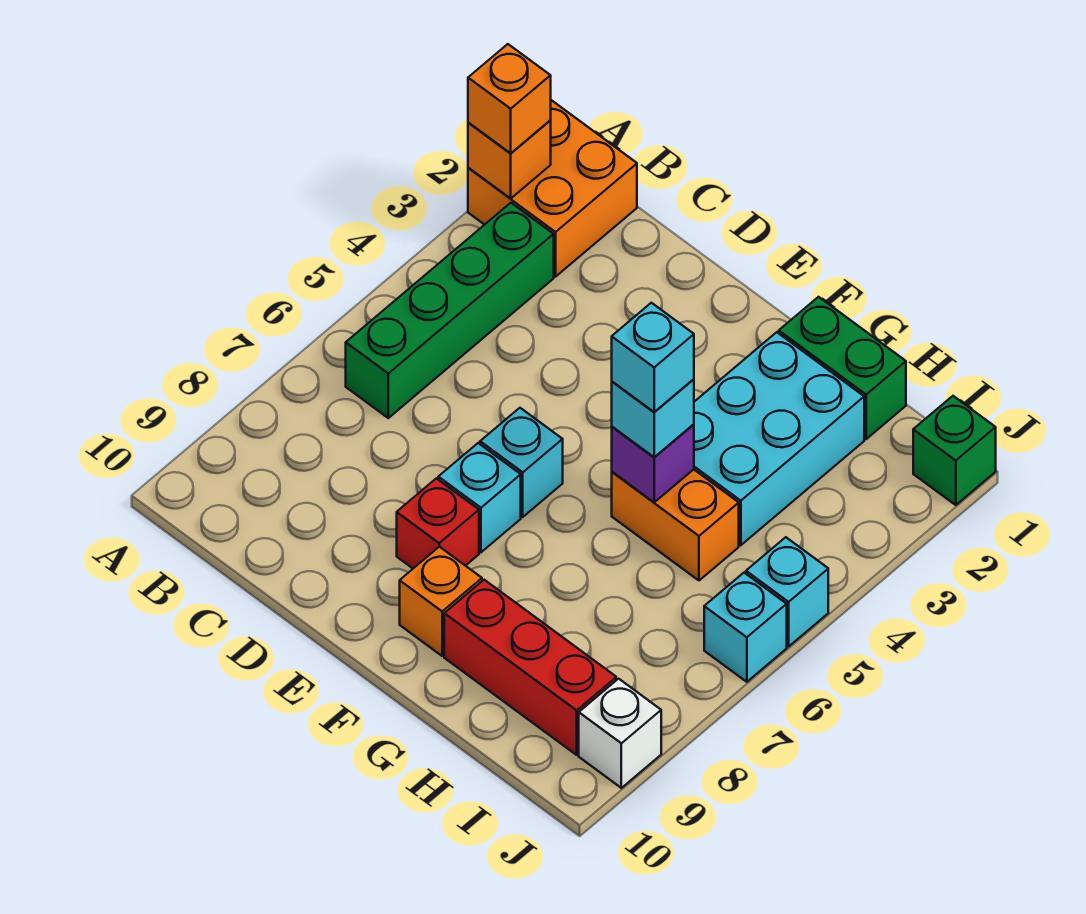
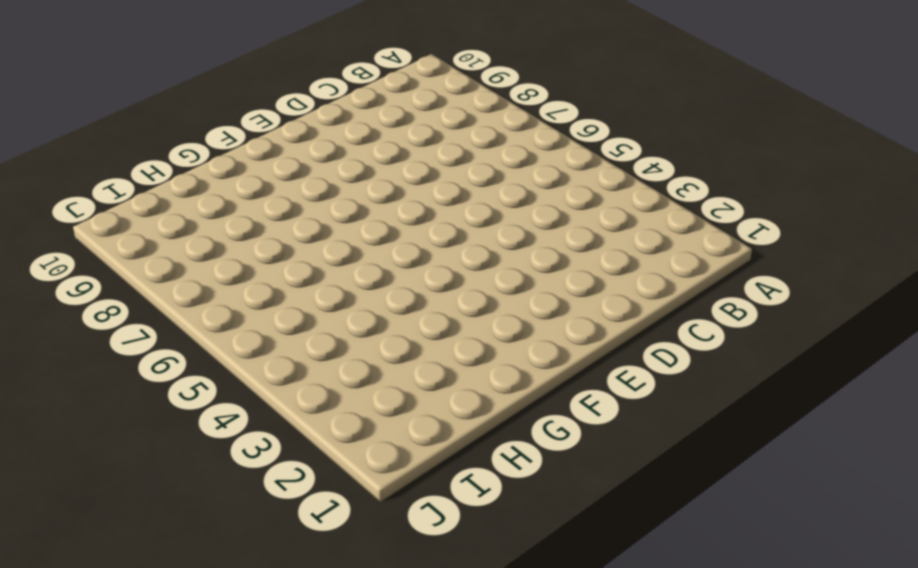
none -> orange brick A1:B2 level 1
none -> green brick B3:B6 level 1
none -> cyan brick E6 level 1

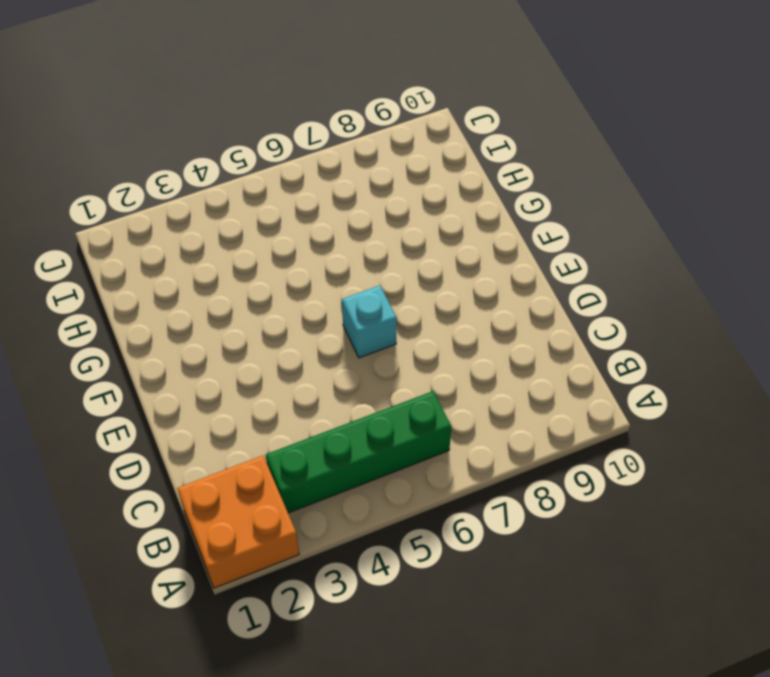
none -> cyan brick E7 level 1
none -> red brick E8 level 1
none -> orange brick F9 level 1

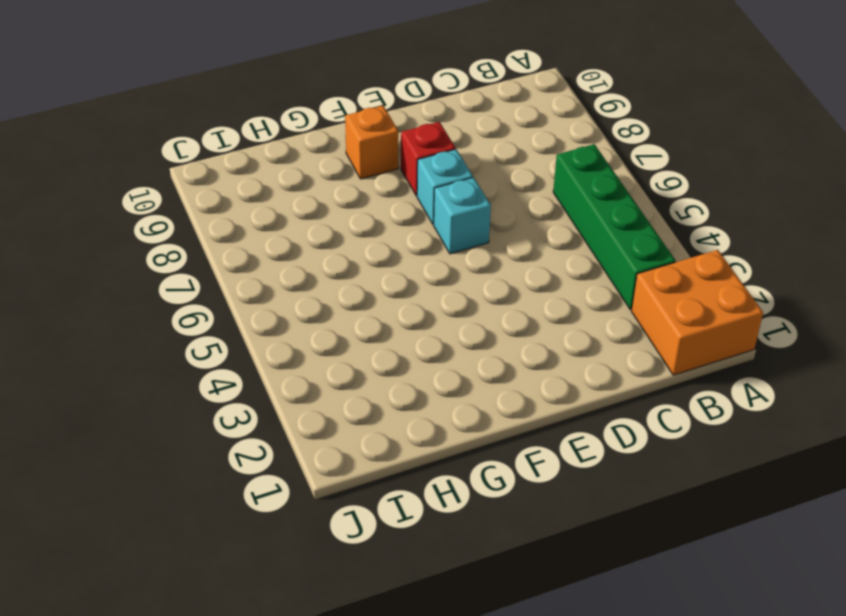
none -> green brick G1:H1 level 1
none -> cyan brick G2:H4 level 1
none -> orange brick G5:H5 level 1

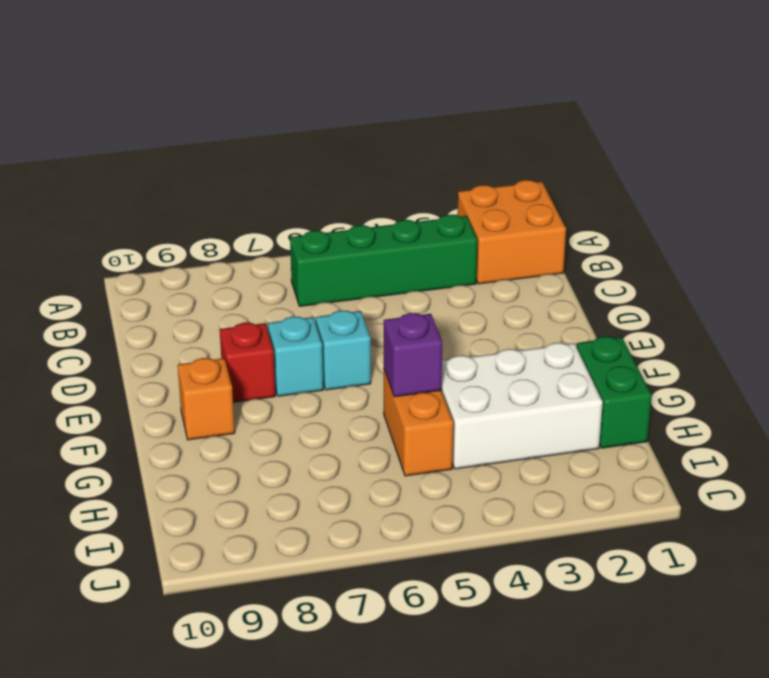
white brick G2:H4 level 1 -> cyan brick G2:H4 level 1
none -> red brick G9:I9 level 1
none -> green brick J1 level 1
none -> cyan brick J5 level 1

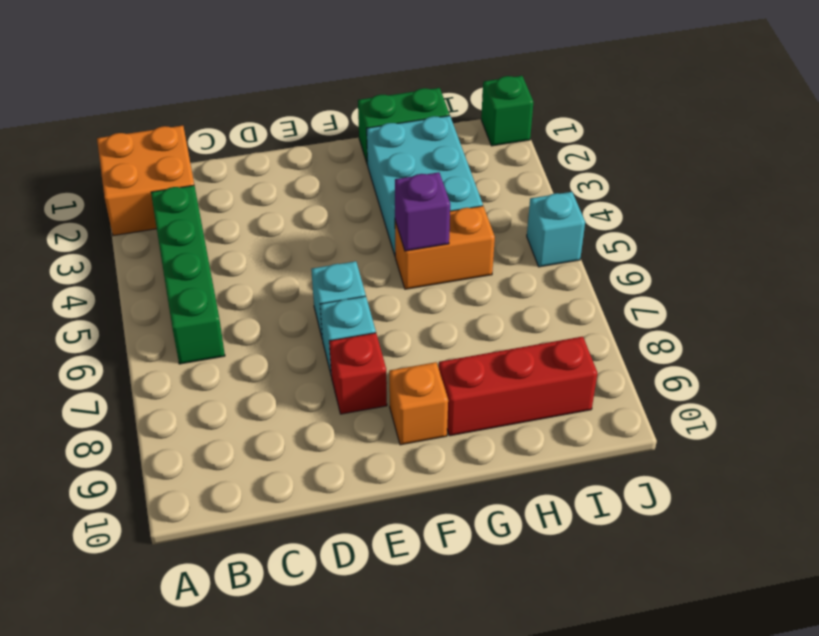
none -> cyan brick J6 level 1
none -> white brick J9 level 1
none -> orange brick A2 level 2

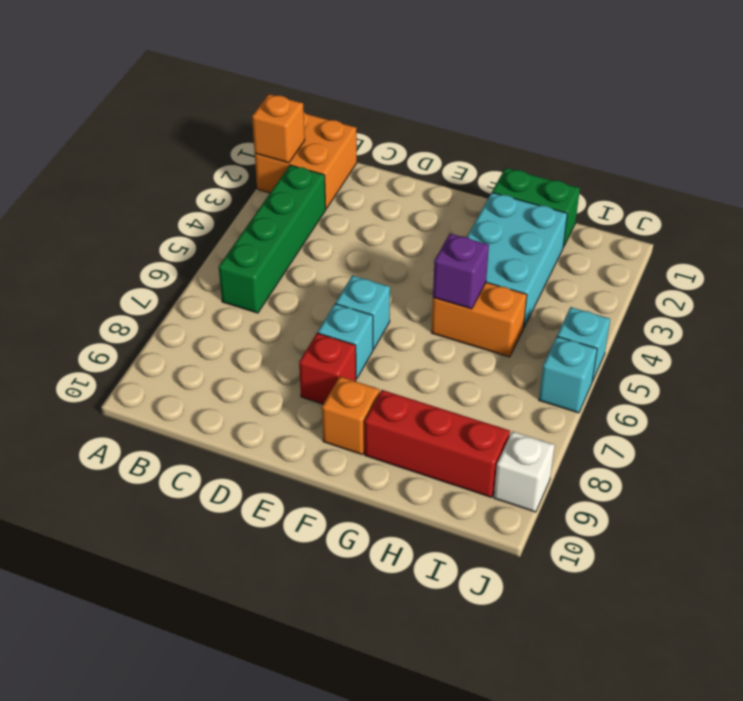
none -> green brick J1 level 1
none -> orange brick A2 level 3
none -> cyan brick G5 level 3

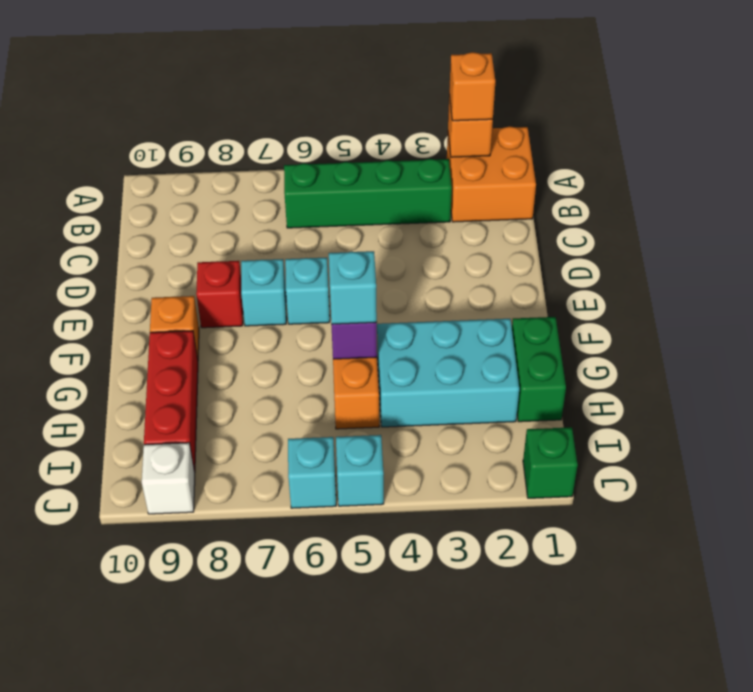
none -> cyan brick G5 level 4

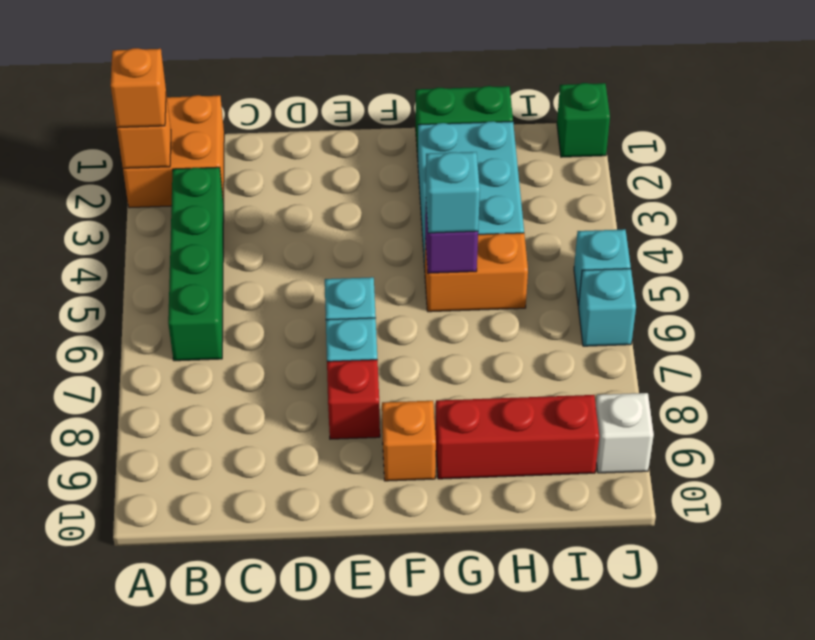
none -> cyan brick G5 level 4

